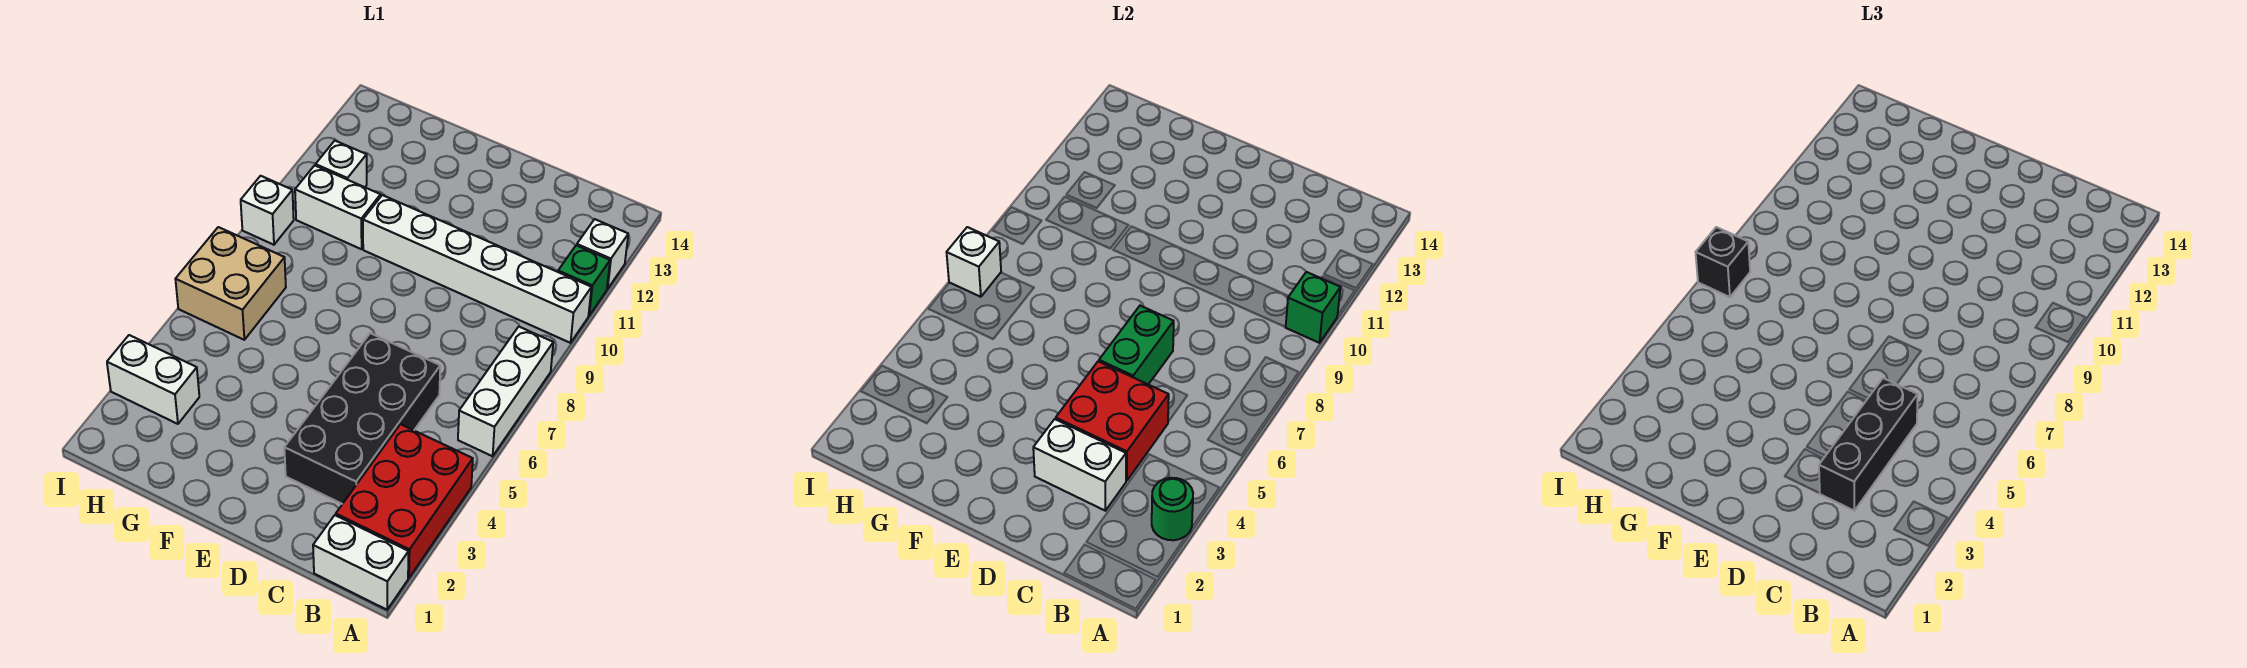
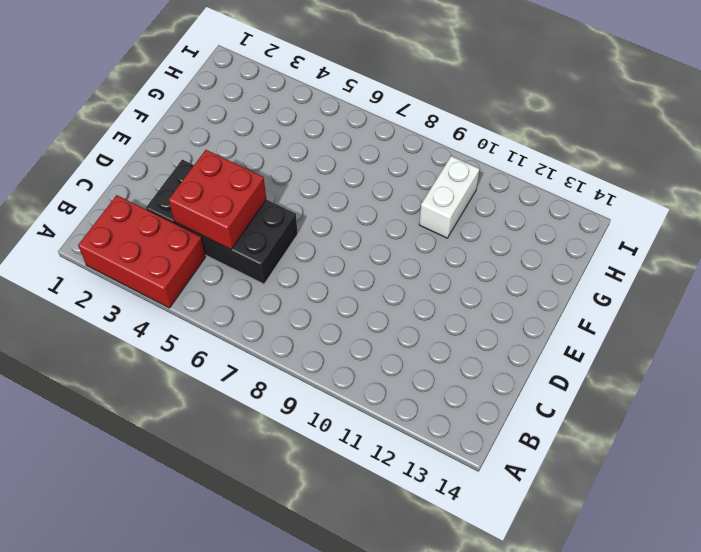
none -> white brick A1:B1 level 1
none -> white brick A6:A8 level 1
none -> white brick A10:F10 level 1

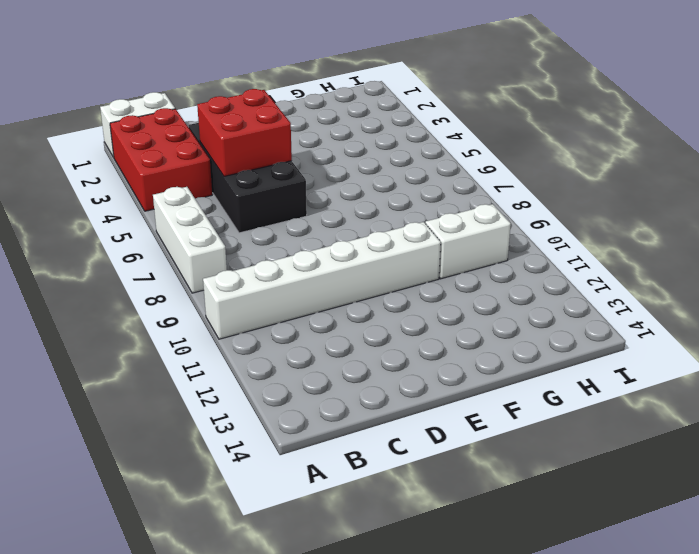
none -> green brick A11 level 1
none -> white brick A12 level 1
none -> white brick H3:I3 level 1

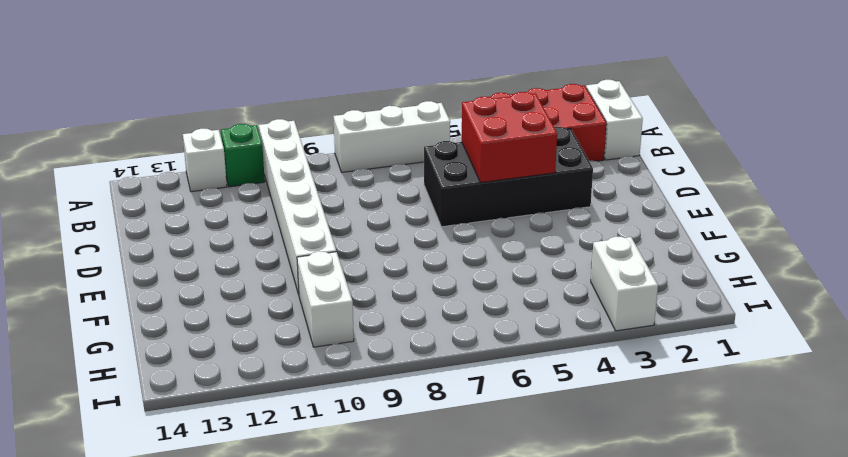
none -> tan brick H6:I7 level 1
none -> white brick H11 level 1
none -> white brick I9 level 1

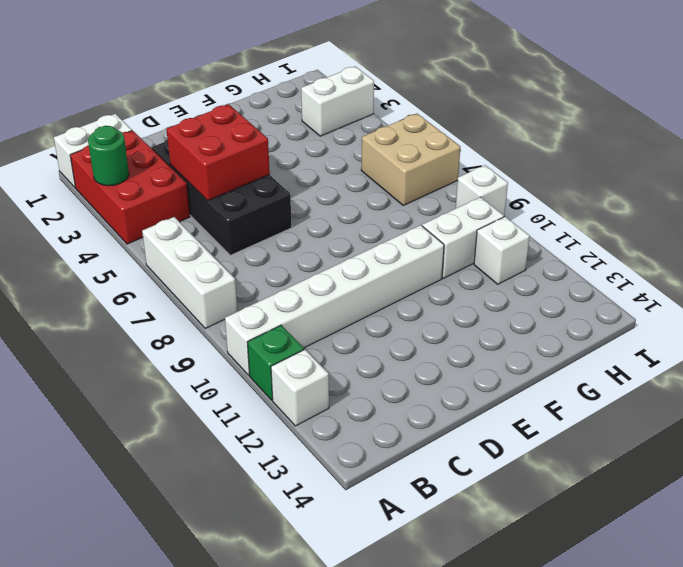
none -> green brick A10 level 2
none -> white brick C3:D3 level 2
none -> green brick D6:D7 level 2

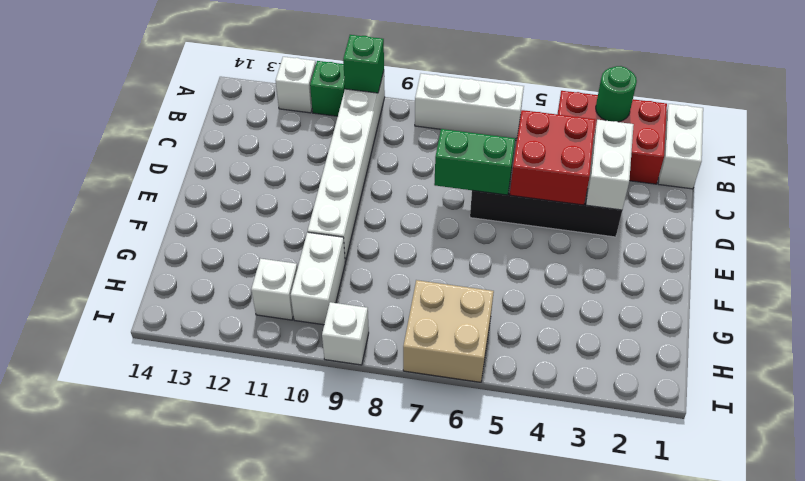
none -> white brick H3:I3 level 1
none -> white brick I7 level 2
none -> black brick C3:C5 level 3

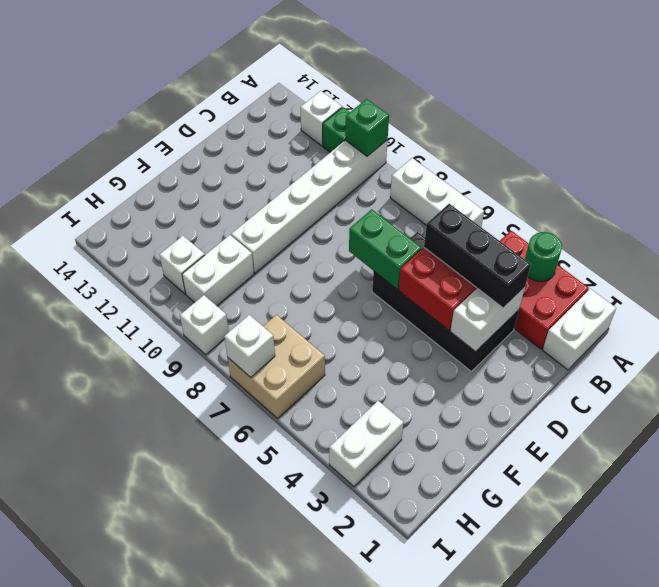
none -> black brick I7 level 3

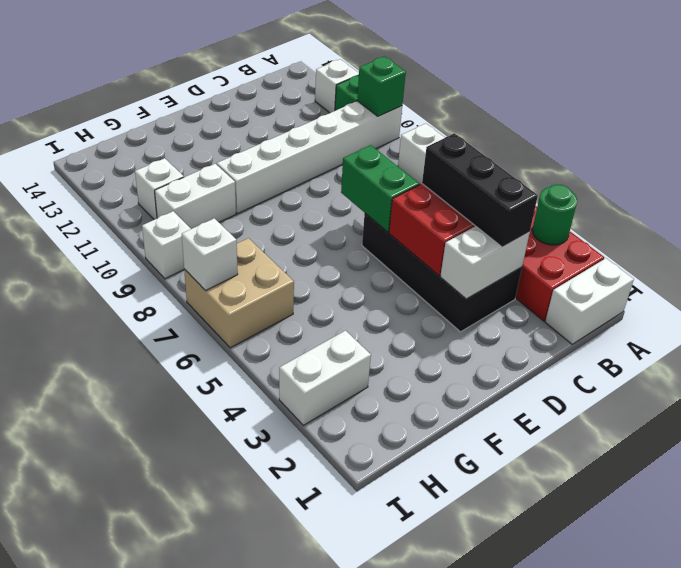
none -> black brick I7 level 3

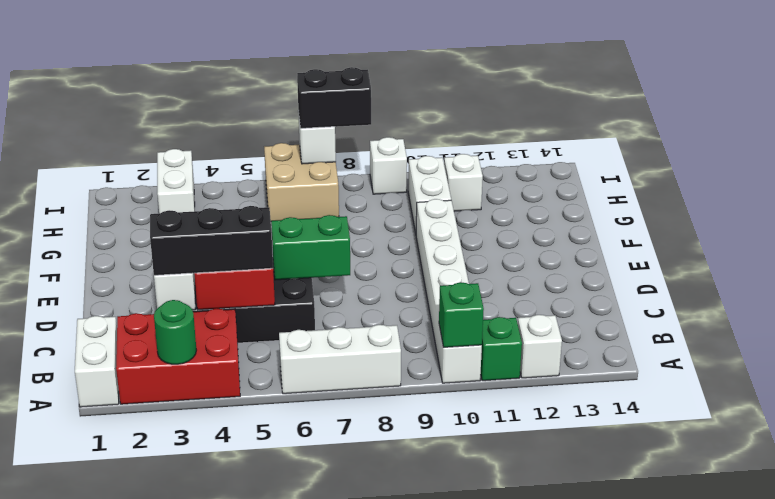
black brick I7:I8 level 3 -> black brick I7 level 3

